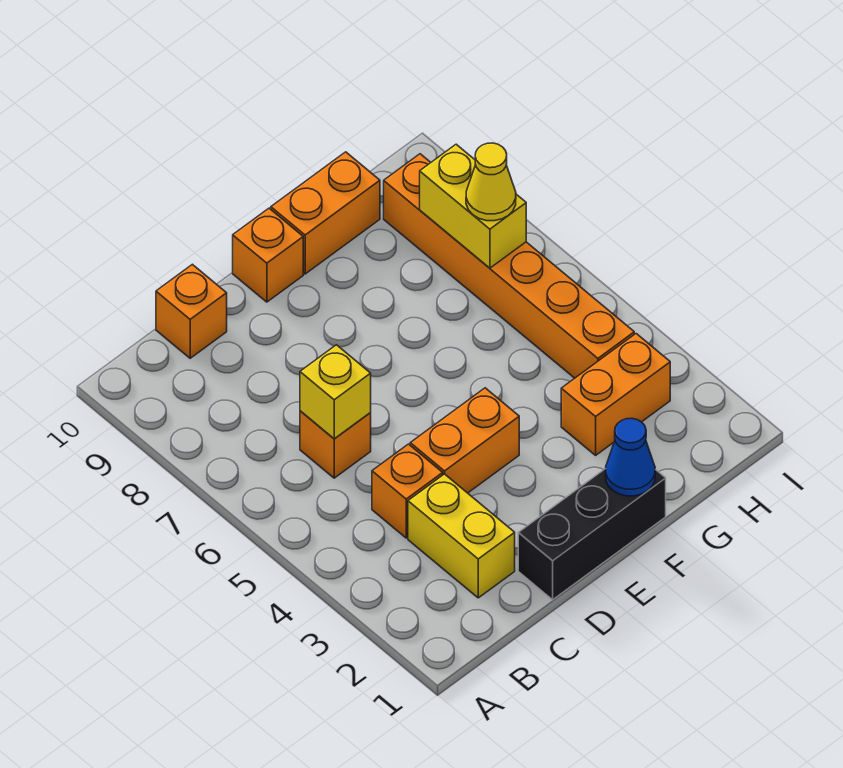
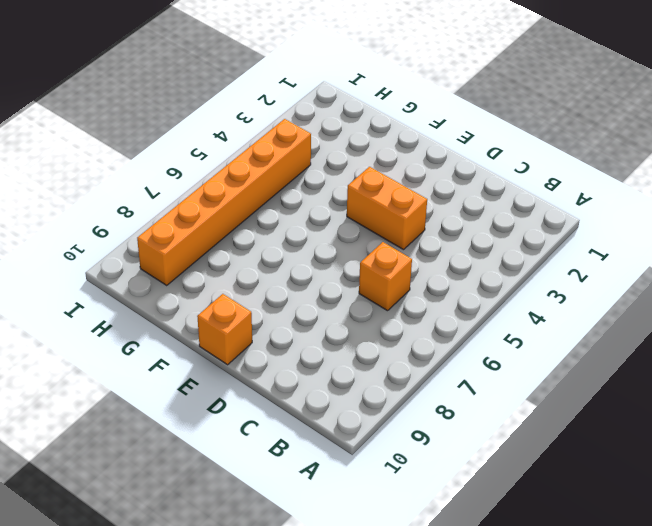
none -> yellow brick C2:C3 level 1
none -> orange brick C4 level 1
none -> orange brick C10 level 1

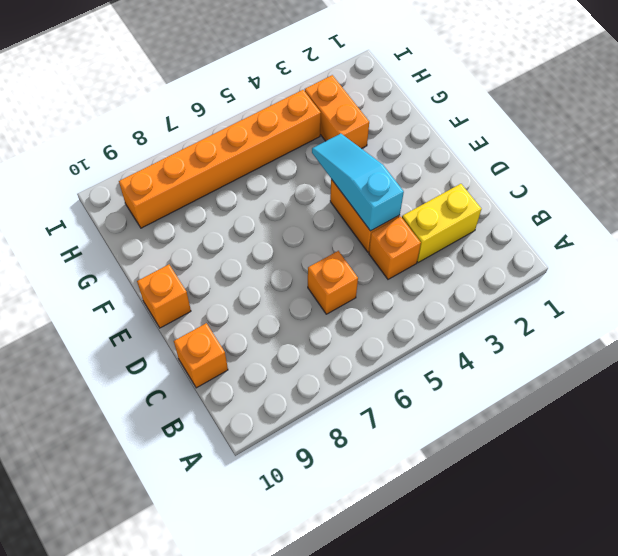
cyan slope D4:F4 level 2 top D -> none
none -> black brick D1:F1 level 1
none -> orange brick F10:G10 level 1
none -> yellow brick C6 level 2

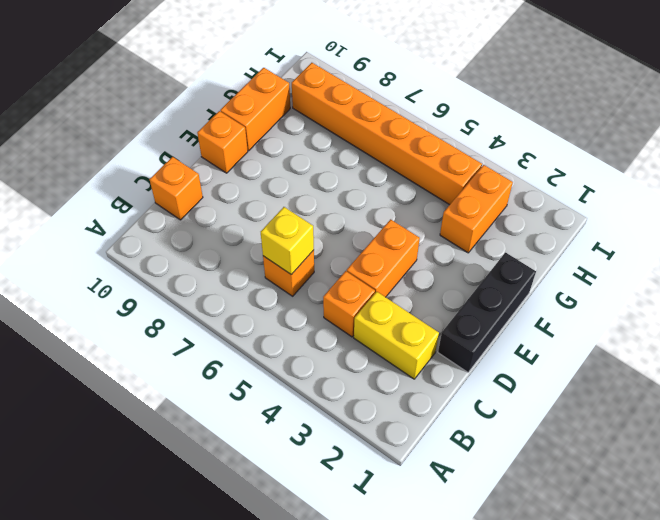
none -> blue cone F1 level 2
none -> yellow brick H7:H8 level 2
none -> yellow cone H7 level 3

